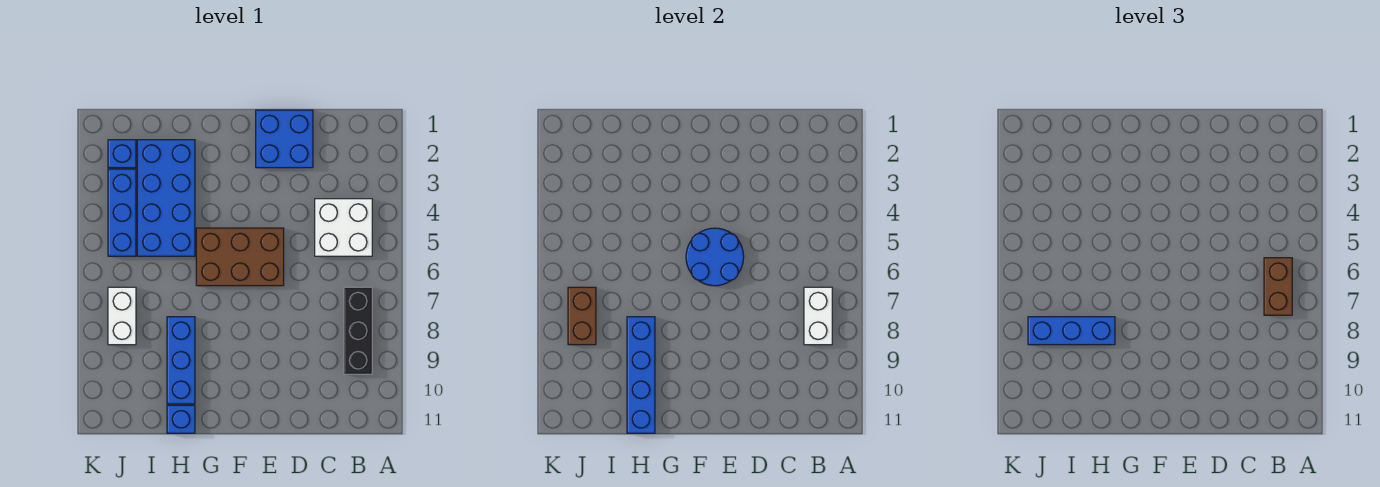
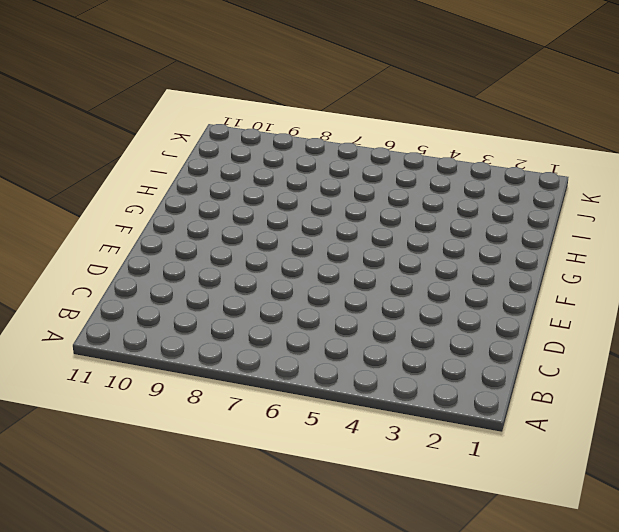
none -> white brick B4:C5 level 1
none -> black brick B7:B9 level 1
none -> blue brick D1:E2 level 1

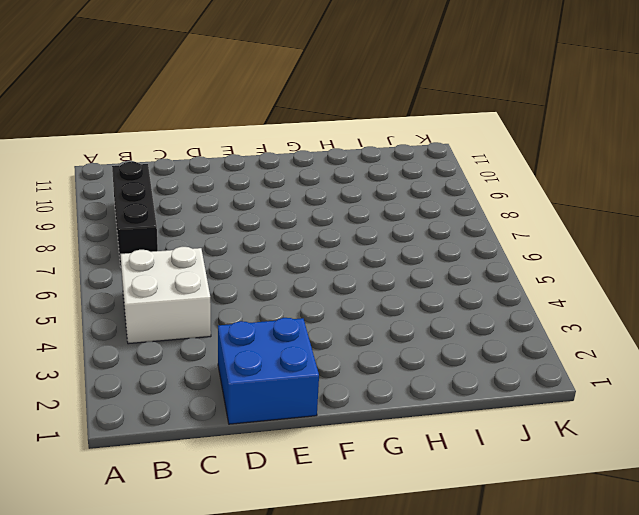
none -> brown brick E5:G6 level 1
none -> blue brick H2:I5 level 1
none -> blue brick H8:H10 level 1

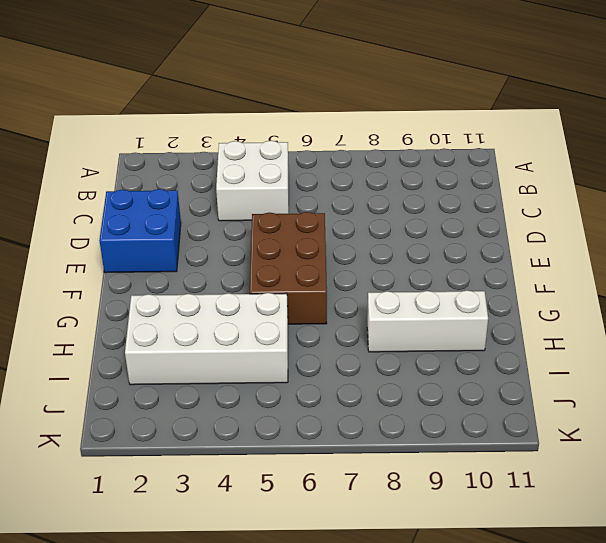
white brick H2:I5 level 1 -> blue brick H2:I5 level 1
white brick H8:H10 level 1 -> blue brick H8:H10 level 1
none -> black brick B7:B9 level 1
none -> blue brick H11 level 1
none -> blue brick J2 level 1

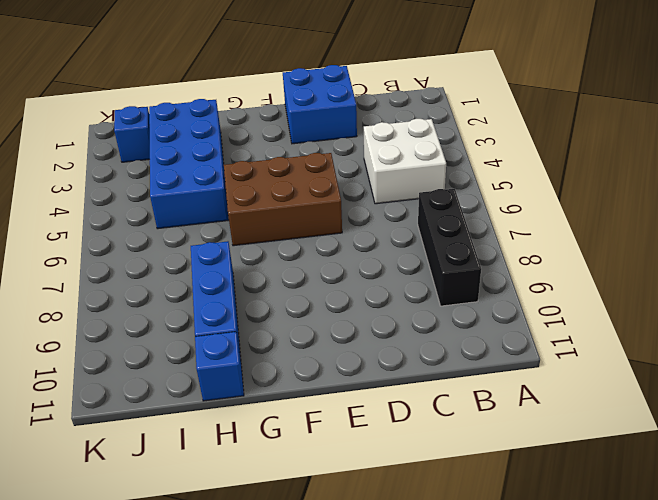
none -> blue brick J3:J5 level 1
none -> white brick J7:J8 level 1
none -> white brick B7:B8 level 2

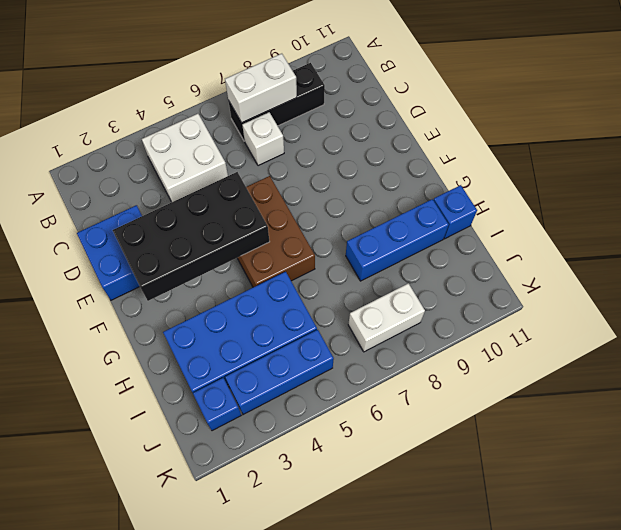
white brick C7 level 1 -> none
black brick E2:F5 level 2 -> blue round brick E5:F6 level 2
none -> blue brick H8:H11 level 2
none -> brown brick J7:J8 level 2
none -> brown brick B6:B7 level 3

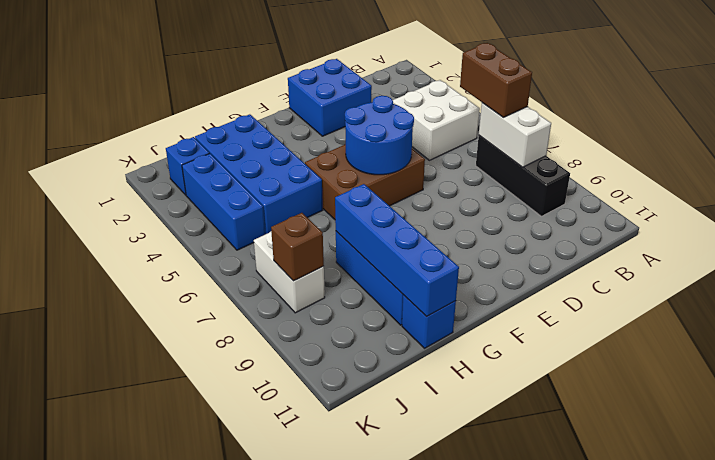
brown brick J8 level 2 -> brown brick J7:J8 level 2
none -> blue brick H8:J8 level 3

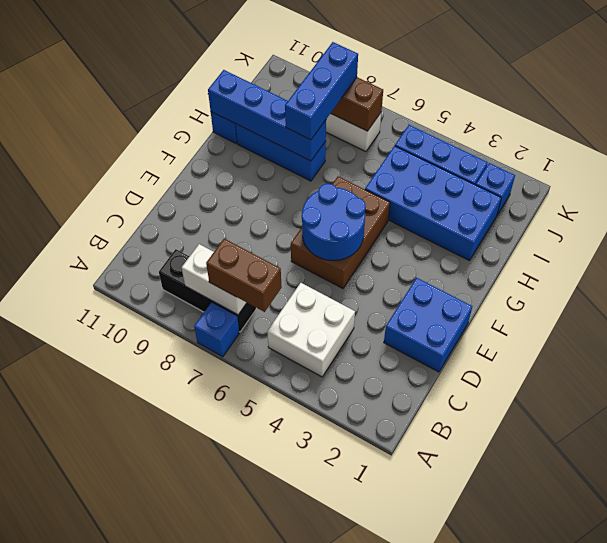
blue brick A7 level 1 -> none

